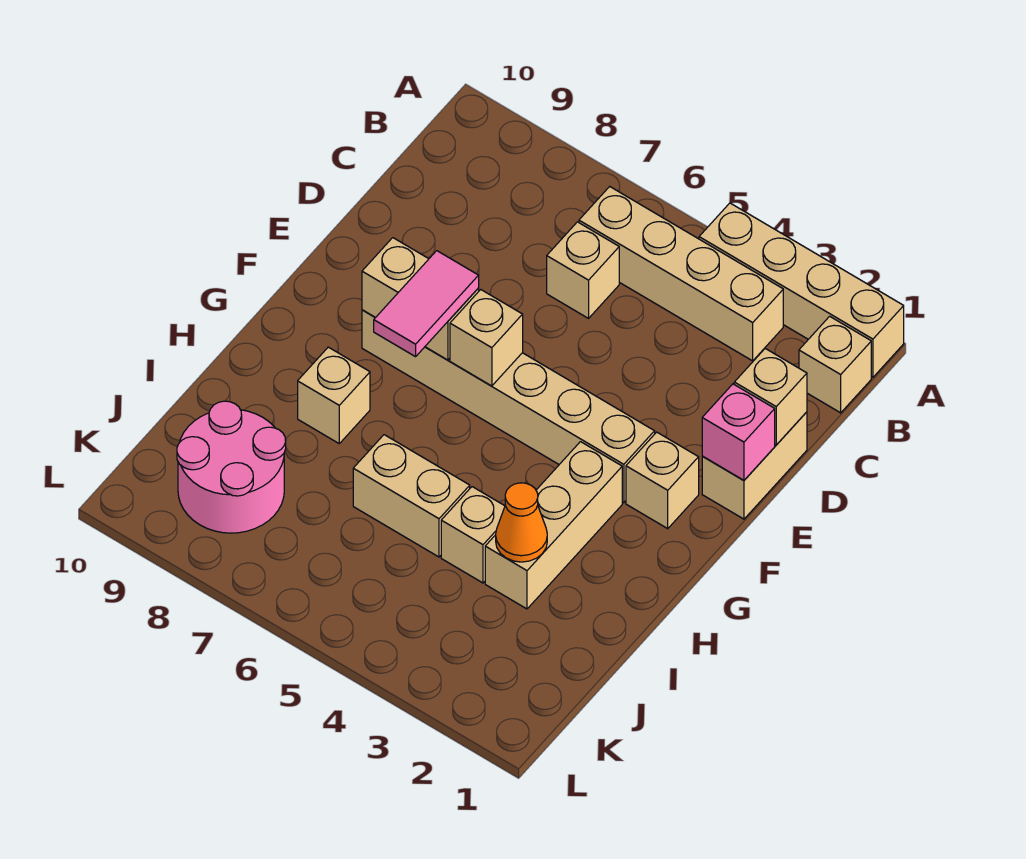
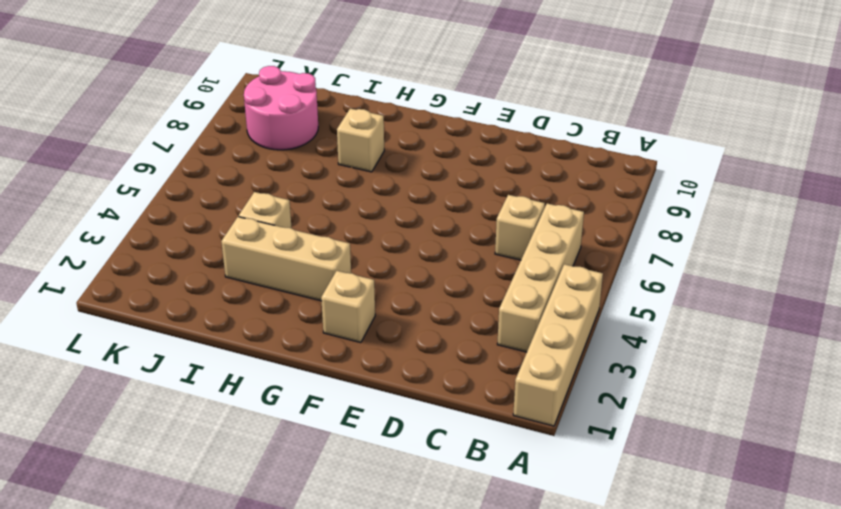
none -> tan brick B1 level 1
none -> tan brick D1:E1 level 1
none -> tan brick F3:F8 level 1

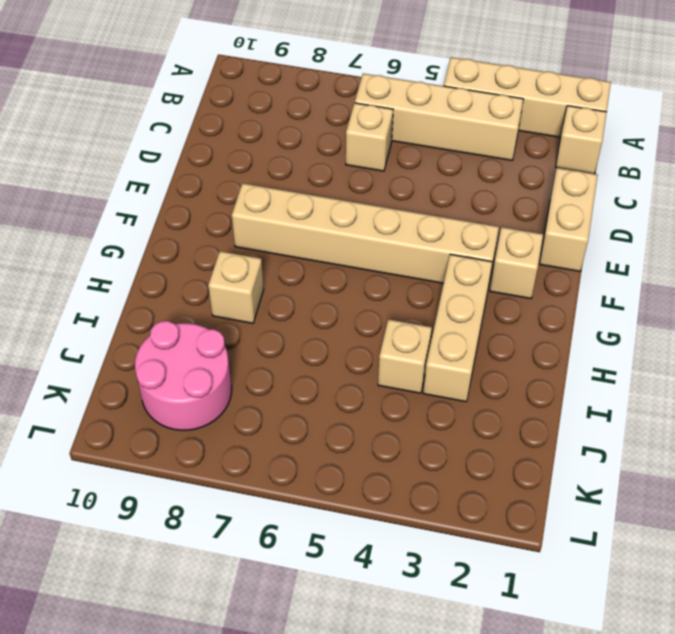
none -> tan brick I5:I6 level 1
none -> tan brick D1 level 2
none -> pink brick E1 level 2

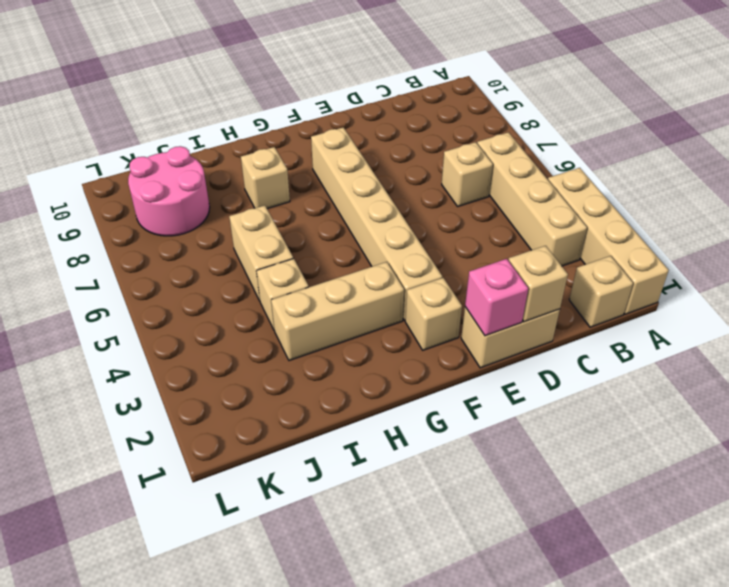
none -> tan brick F6 level 2
none -> tan brick F7:F8 level 2
none -> orange cone I3 level 2

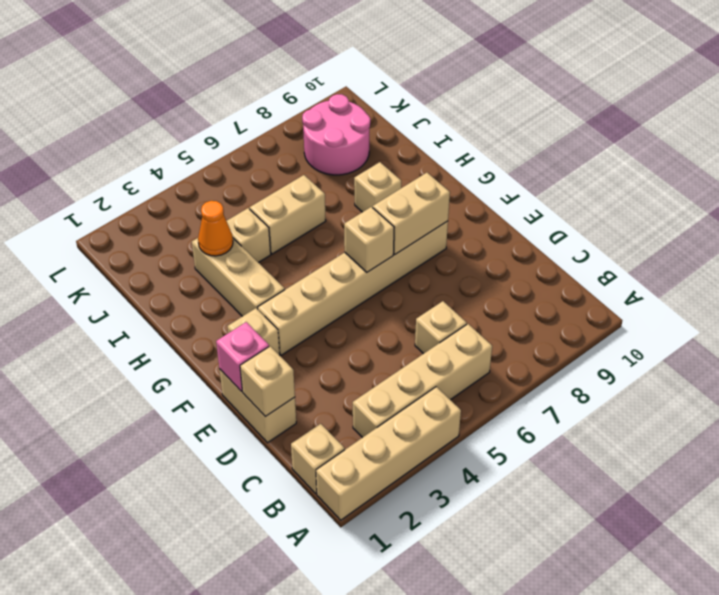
none -> pink tile F7:G7 level 3

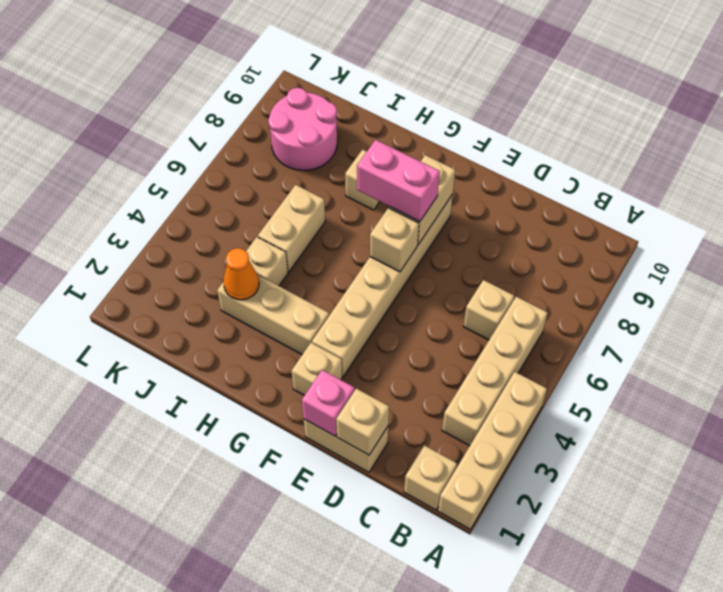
pink brick F7:G7 level 3 -> pink tile F7:G7 level 3

